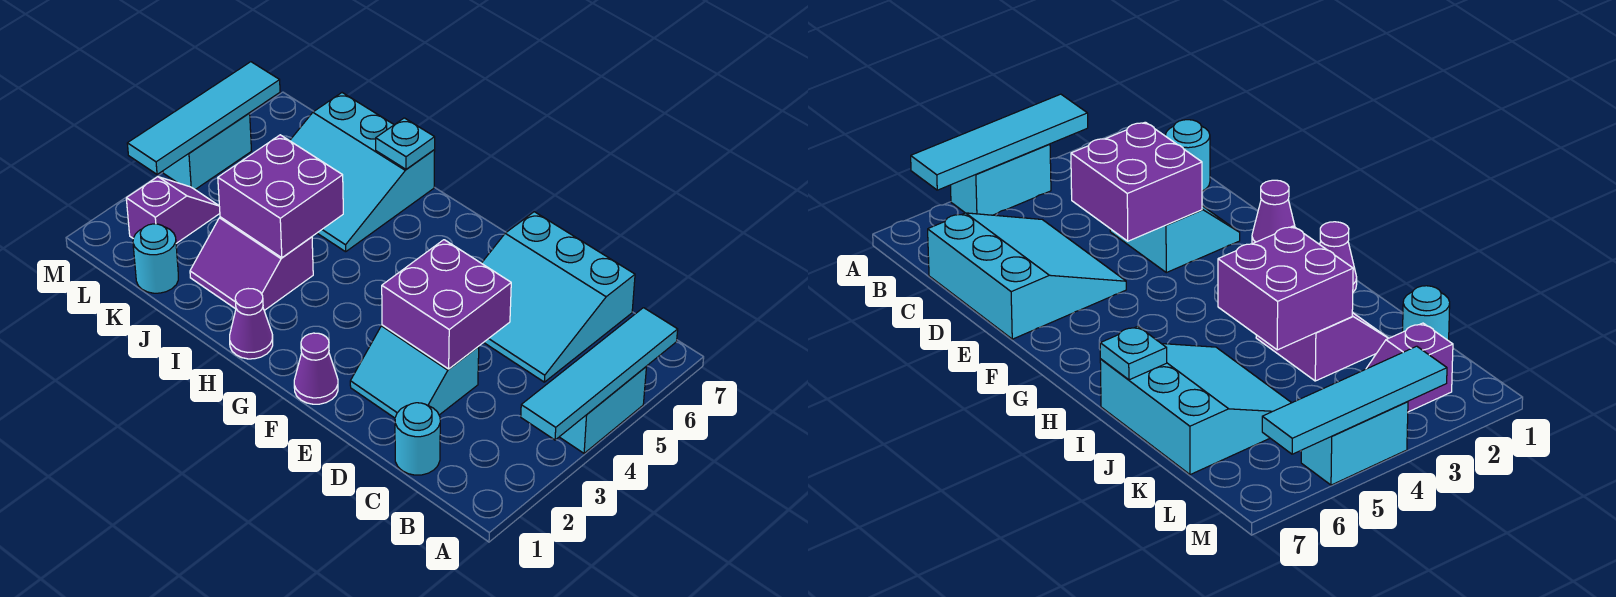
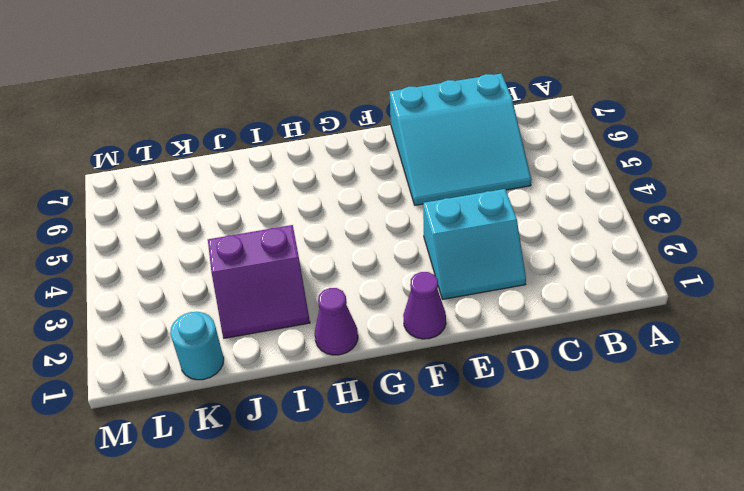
none -> cyan brick A4:A5 level 1
none -> cyan round brick C1 level 1
none -> cyan slope I5:K7 level 1 top 7

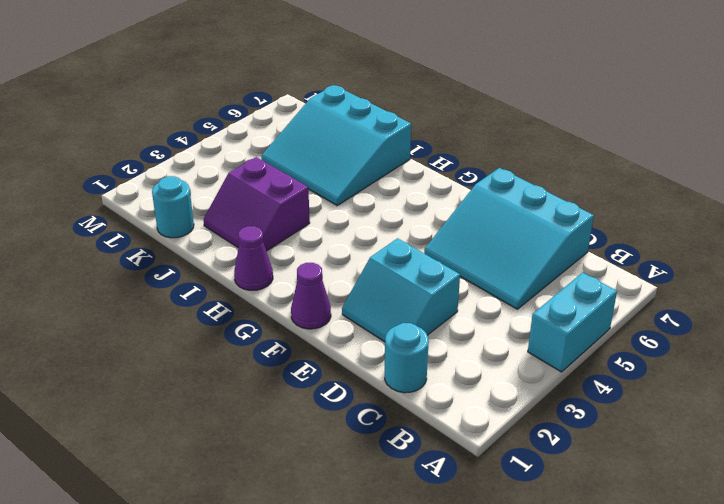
none -> purple slope L2:L3 level 1 top 2
none -> cyan brick M4:M5 level 1
none -> cyan tile A3:A6 level 2

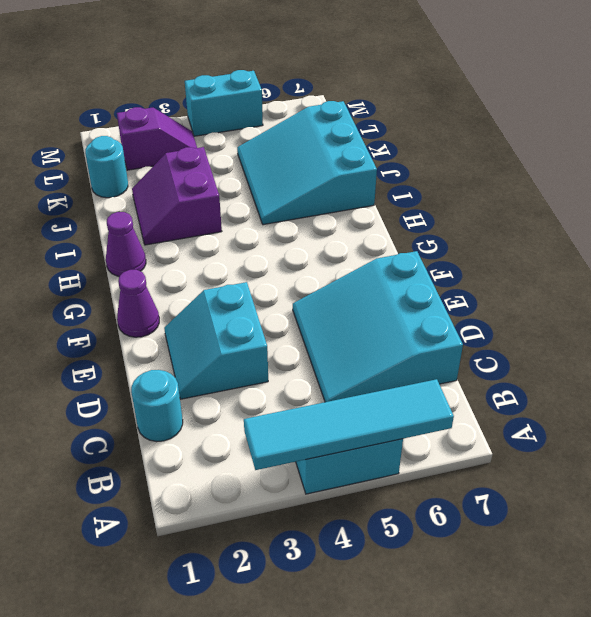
none -> purple brick D3:E4 level 2
none -> purple brick I3:J4 level 2
none -> cyan plate I7 level 2

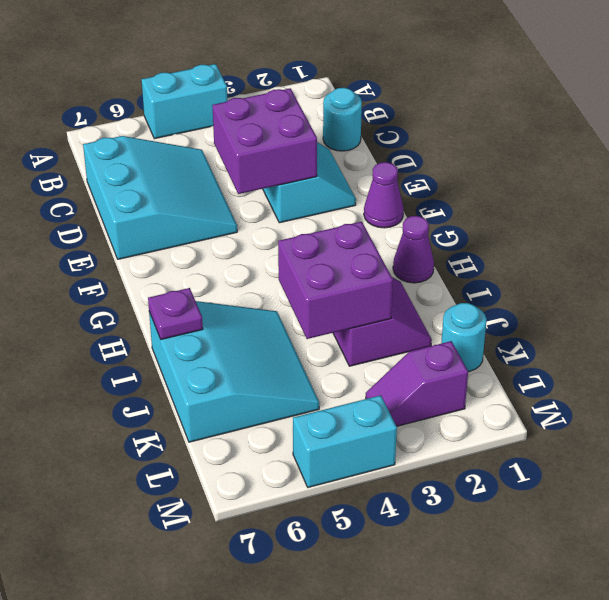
purple plate I7 level 2 -> cyan plate I7 level 2
none -> cyan tile A3:A6 level 2
none -> cyan tile M3:M6 level 2

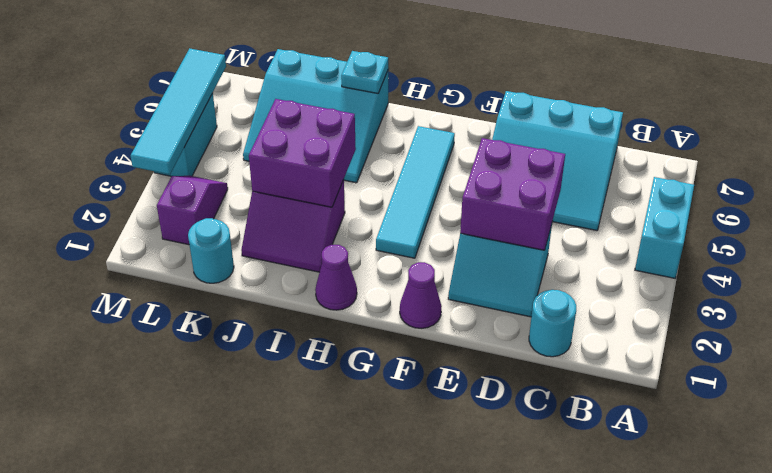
cyan tile G3:G6 level 1 -> cyan tile A3:A6 level 2

